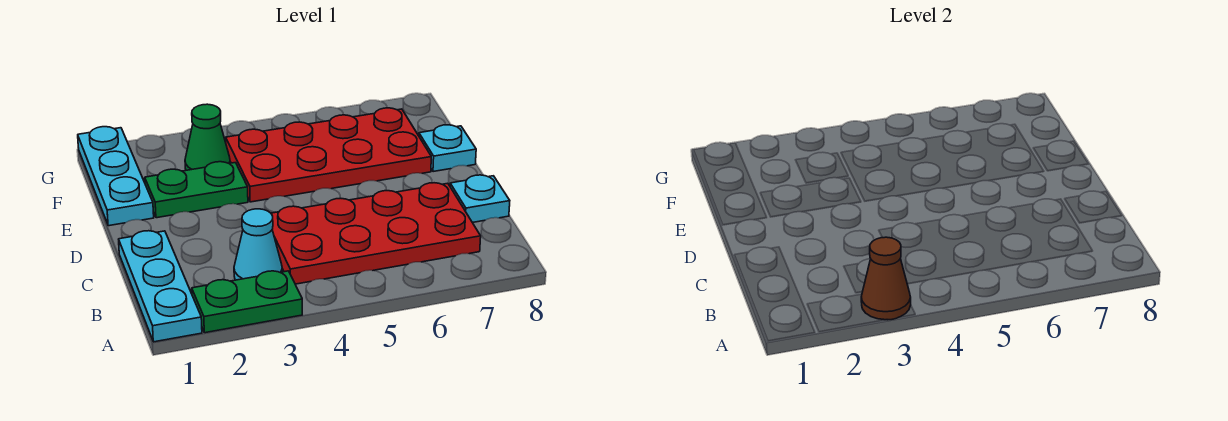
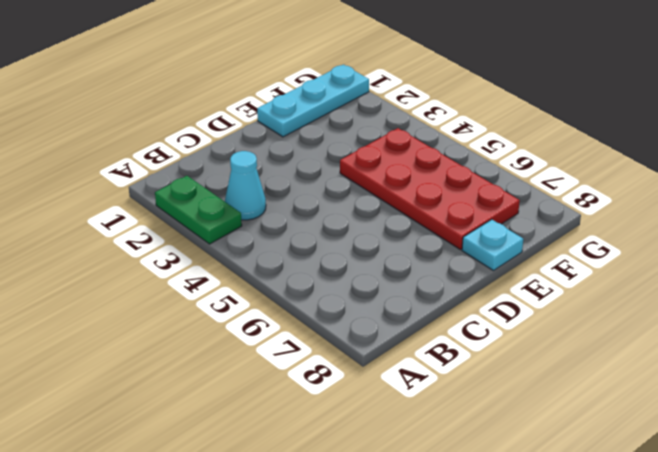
none -> cyan plate A1:C1 level 1
none -> red plate B4:C7 level 1

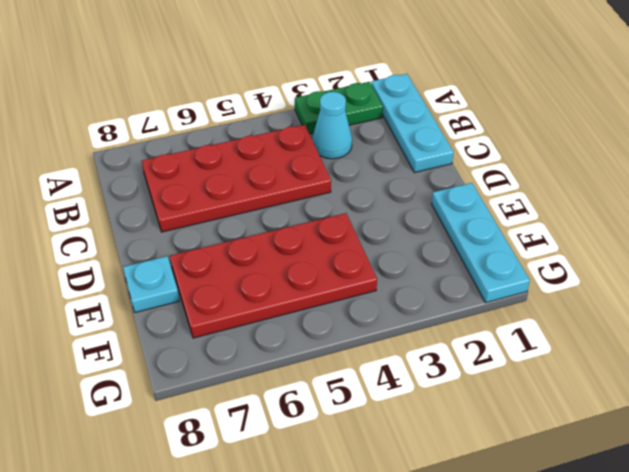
none -> cyan plate C8 level 1
none -> green plate E2:E3 level 1

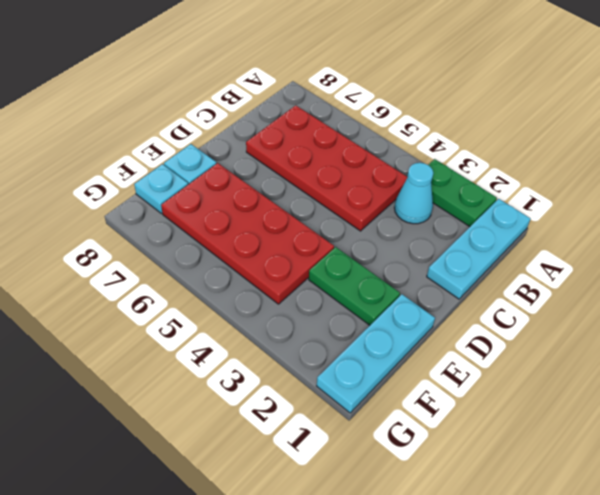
cyan plate F8 level 1 -> cyan plate C8 level 1
none -> green cone F3 level 1
none -> brown cone A3 level 2

